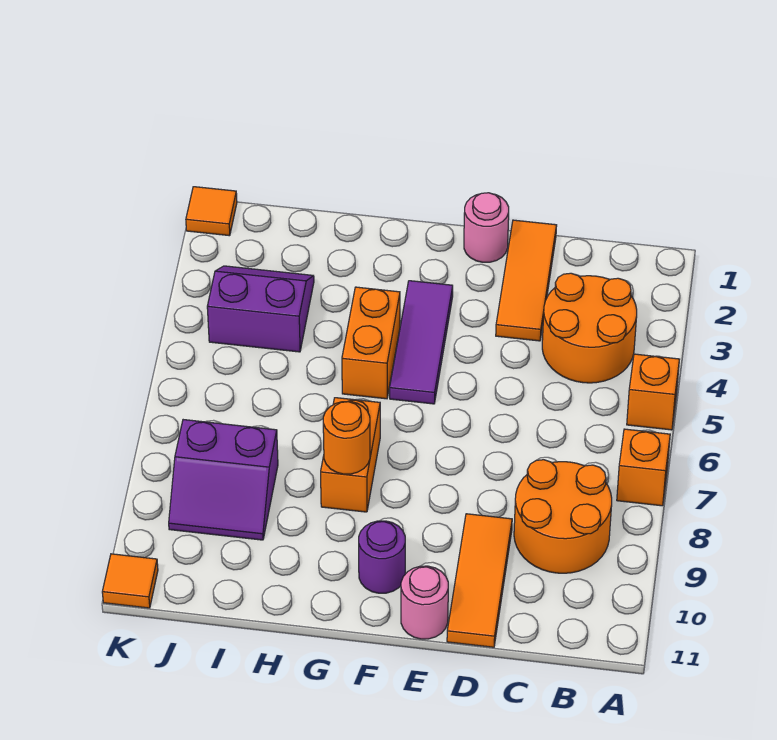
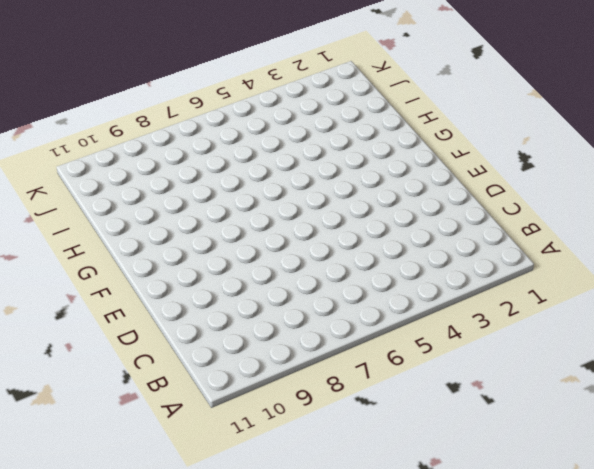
none -> orange brick A5 level 1
none -> orange brick A7 level 1
none -> orange round brick B3:C4 level 1

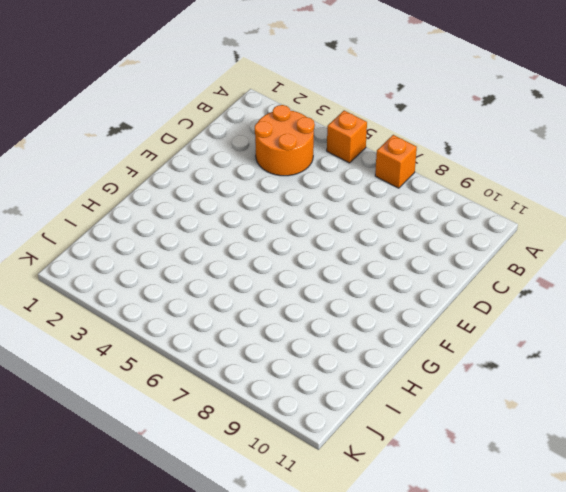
none -> orange round brick B8:C9 level 1
none -> orange tile D1:D3 level 1
none -> orange tile D9:D11 level 1

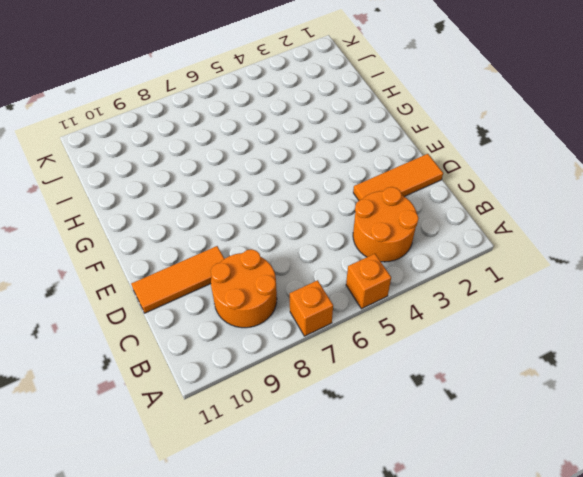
none -> pink round brick E1 level 1
none -> pink round brick E11 level 1
none -> purple tile F3:F5 level 1

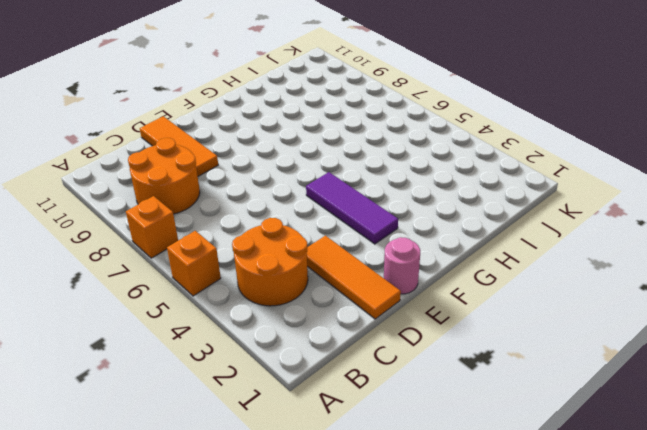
none -> pink round brick E11 level 1
none -> purple round brick F10 level 1
none -> orange brick G4:G5 level 1

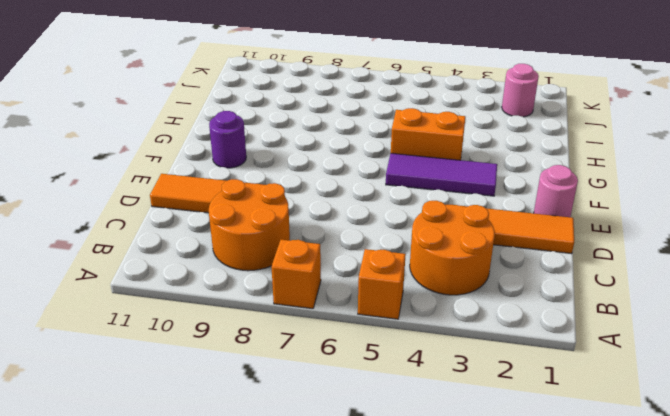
pink round brick J2 level 1 -> pink round brick E11 level 1
none -> orange brick G7:G8 level 1
none -> purple slope I3:J4 level 1 top 4
none -> purple slope I8:J9 level 1 top 8

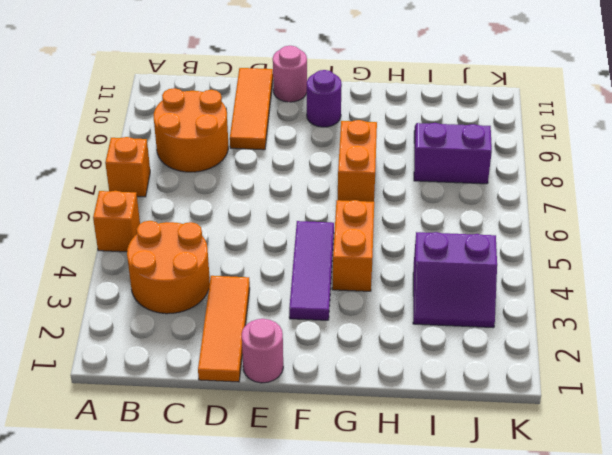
none -> orange tile K1 level 1
none -> orange tile K11 level 1
none -> orange round brick G8 level 2

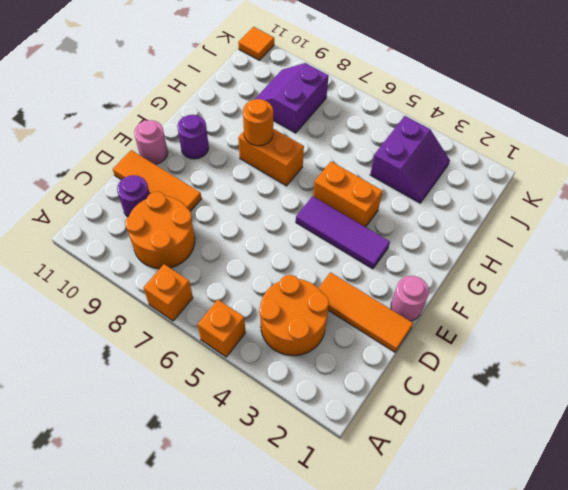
purple round brick C10 level 1 -> none
none -> orange tile K1 level 1

